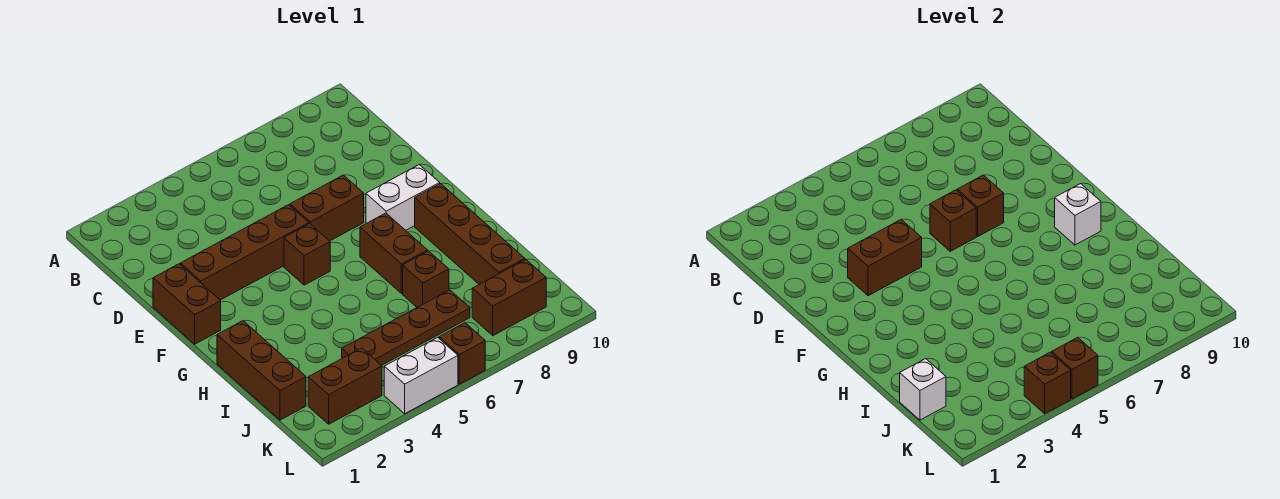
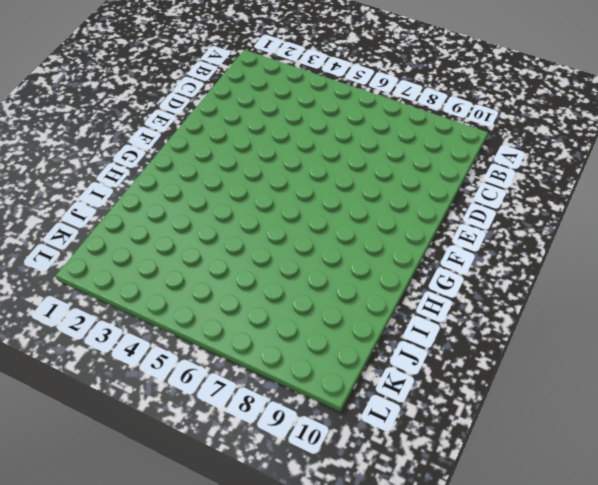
none -> brown brick E1:F1 level 1
none -> brown brick E2:E5 level 1
none -> brown brick E6:E7 level 1

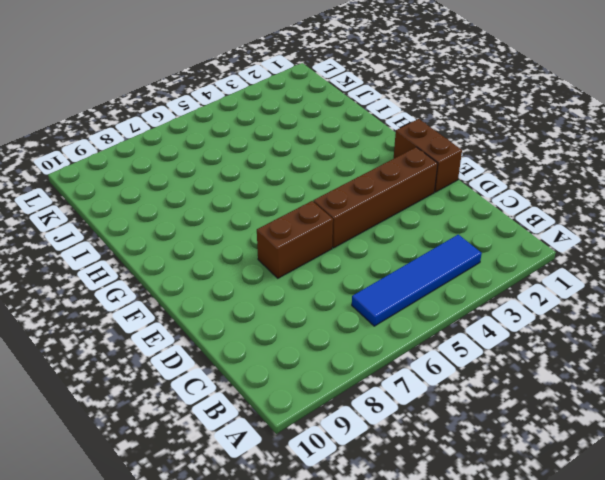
blue tile B3:B6 level 1 -> none
none -> brown brick F5 level 1
none -> white brick F8:F9 level 1
none -> brown brick G7:H7 level 1

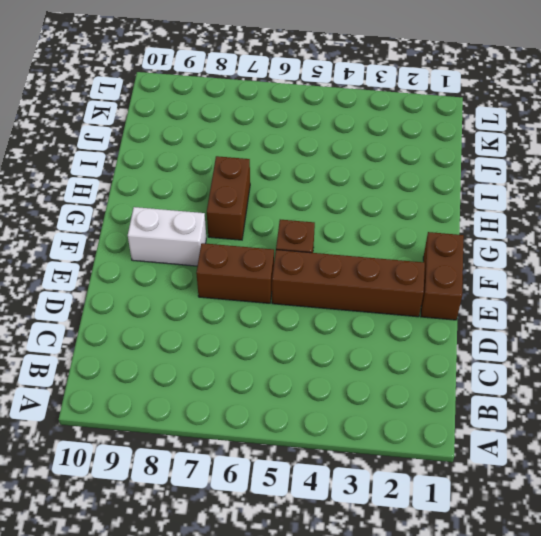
none -> brown brick G9:J9 level 1
none -> brown brick H1:J1 level 1
none -> brown brick I7 level 1

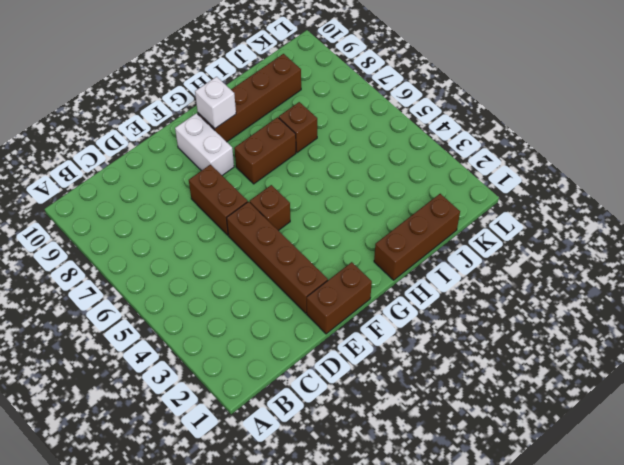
none -> brown plate J4:J7 level 1
none -> brown brick K2:K3 level 1
none -> brown brick K8:K9 level 1

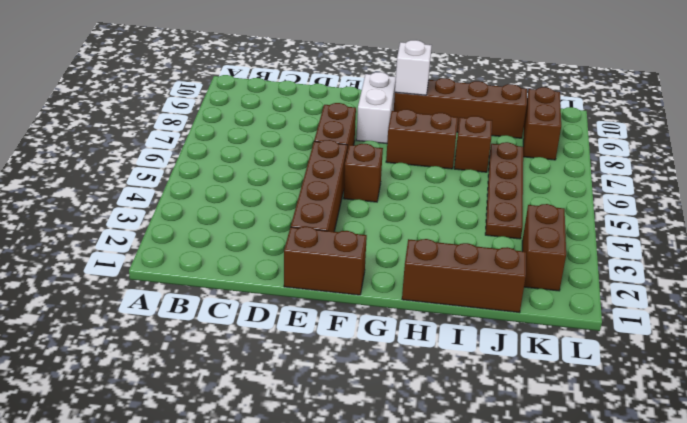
none -> white brick L4:L5 level 1
none -> brown brick L6 level 1
none -> brown brick E3:E4 level 2

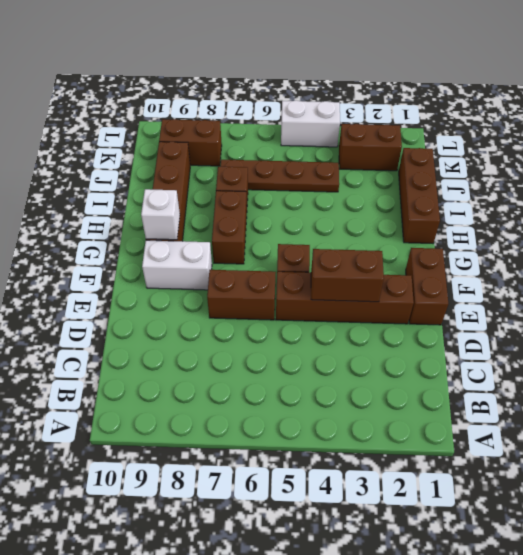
none -> brown brick L6 level 1
none -> brown brick E6 level 2
none -> brown brick E7 level 2

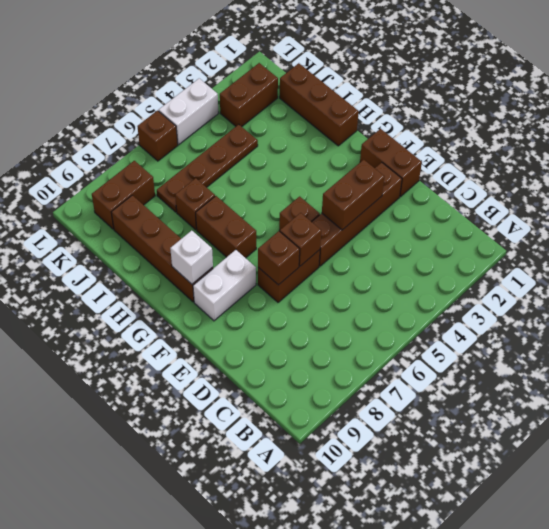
none -> white brick J1 level 2
none -> brown brick L4 level 2
none -> brown brick L5 level 2

